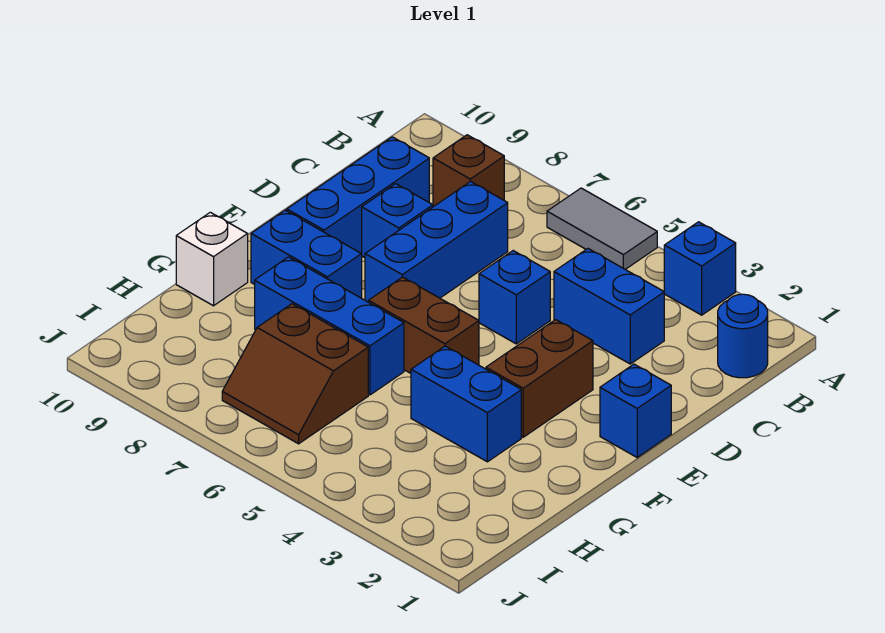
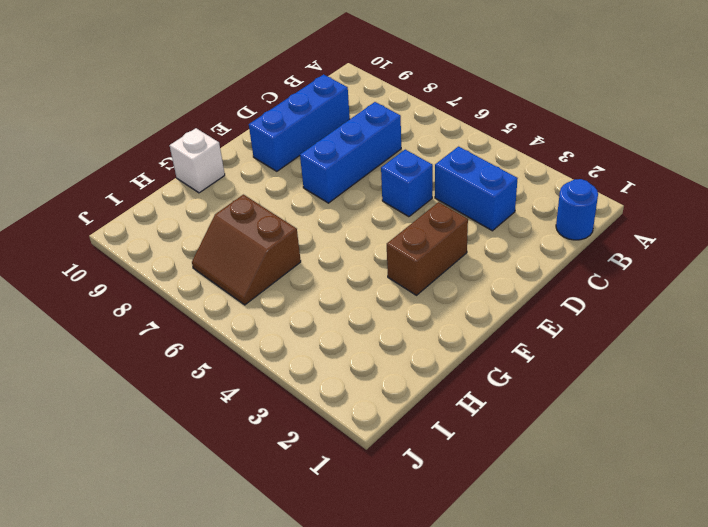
none -> blue brick A3 level 1
none -> grey tile A5:A6 level 1
none -> brown brick B8 level 1

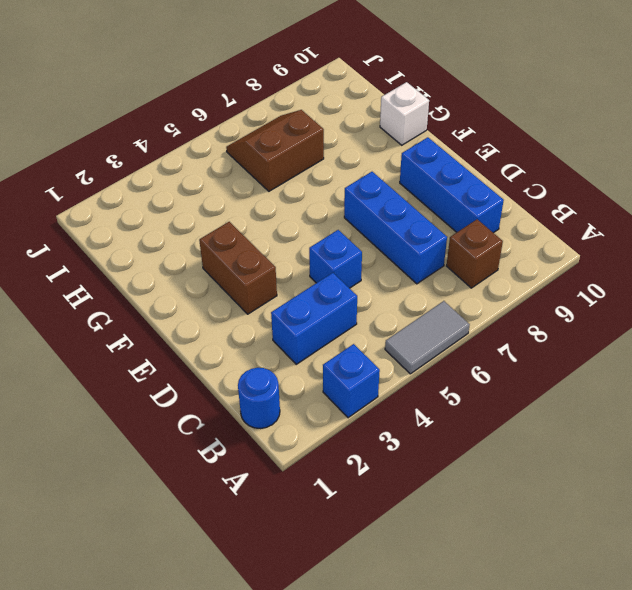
none -> blue brick D8 level 1
none -> blue brick E1 level 1
none -> brown brick F5:F6 level 1

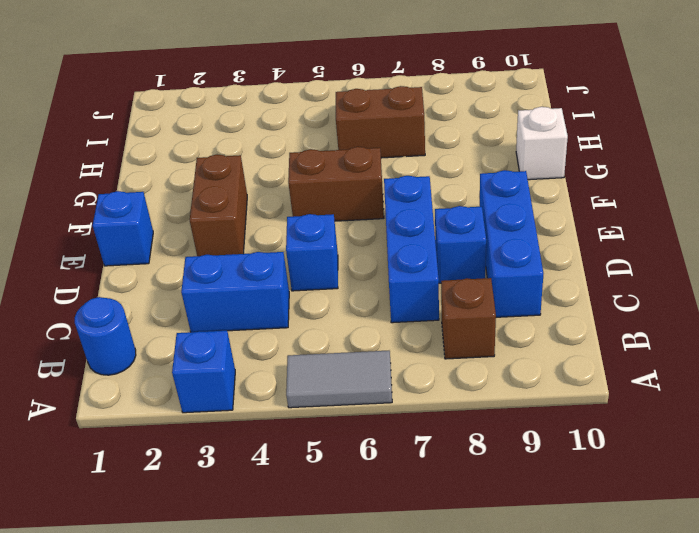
none -> blue brick F8:F9 level 1
none -> blue brick G3:G4 level 1
none -> blue brick G6:G8 level 1

